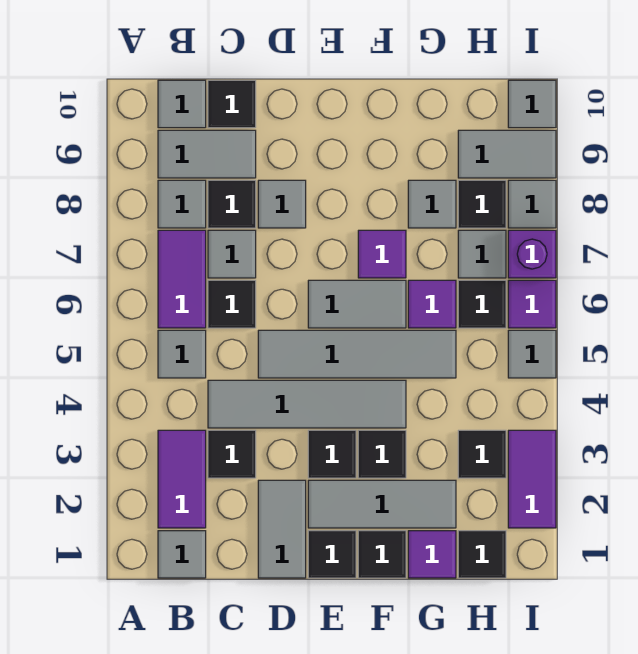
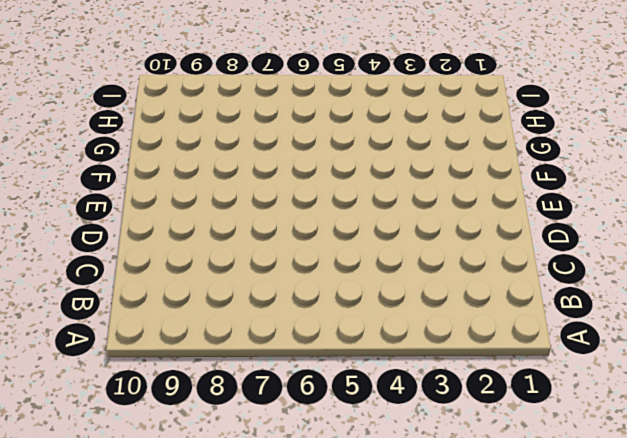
none -> grey tile B1 level 1
none -> purple tile B2:B3 level 1
none -> grey tile B5 level 1
none -> purple tile B6:B7 level 1

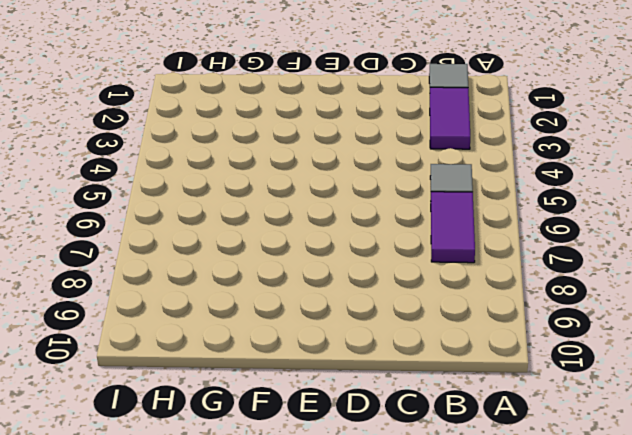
none -> grey tile B8 level 1
none -> grey tile B9:C9 level 1
none -> grey tile B10 level 1
none -> black tile C3 level 1

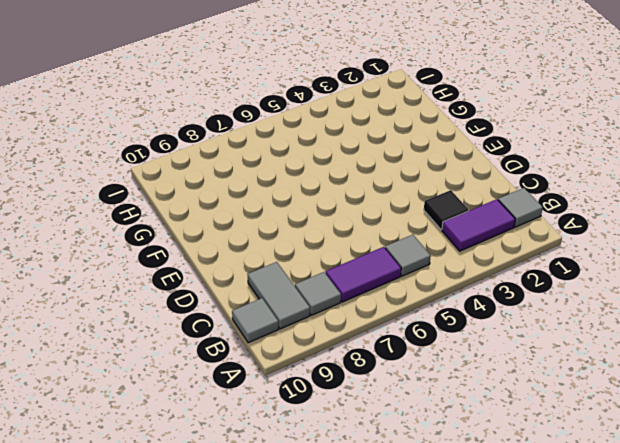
none -> grey tile C4:F4 level 1
none -> black tile C6 level 1
none -> grey tile C7 level 1
none -> black tile C8 level 1

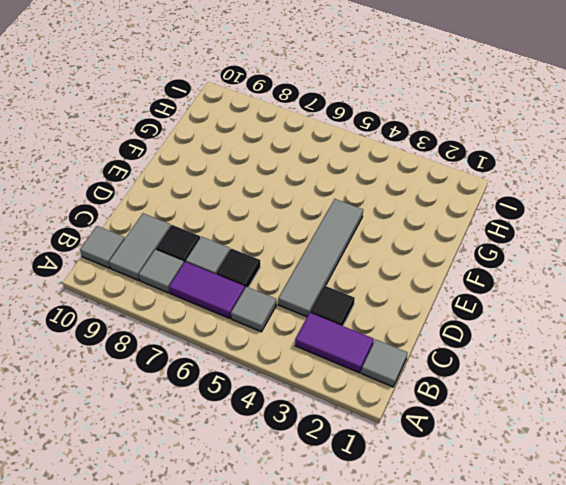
none -> black tile C10 level 1
none -> grey tile D1:D2 level 1
none -> grey tile D5:G5 level 1
none -> grey tile D8 level 1

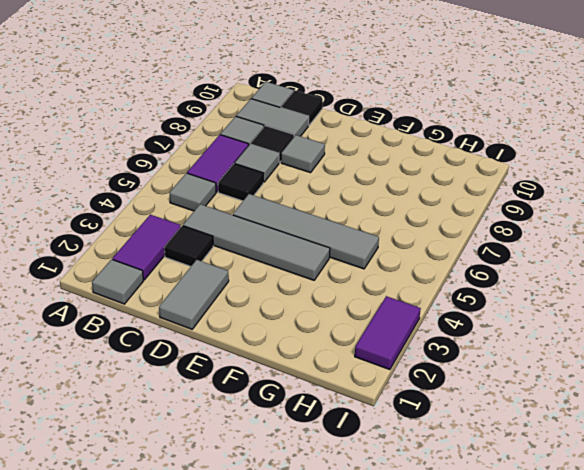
none -> black tile E1 level 1
none -> grey tile E2:G2 level 1
none -> black tile E3 level 1
none -> grey tile E6:F6 level 1

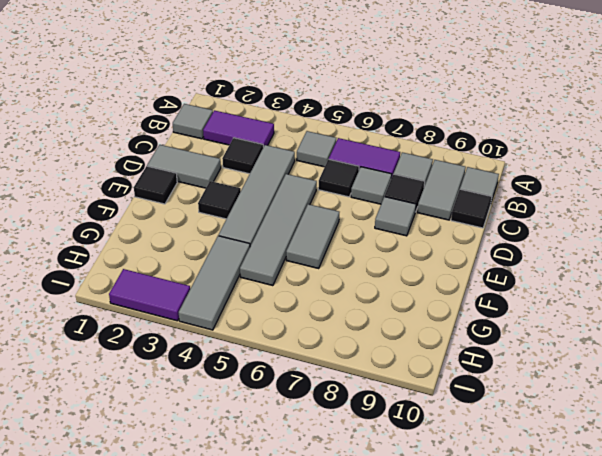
grey tile G4:I4 level 1 -> grey tile E2:G2 level 1
none -> black tile F1 level 1
none -> black tile F3 level 1
none -> purple tile F7 level 1
none -> purple tile G1 level 1

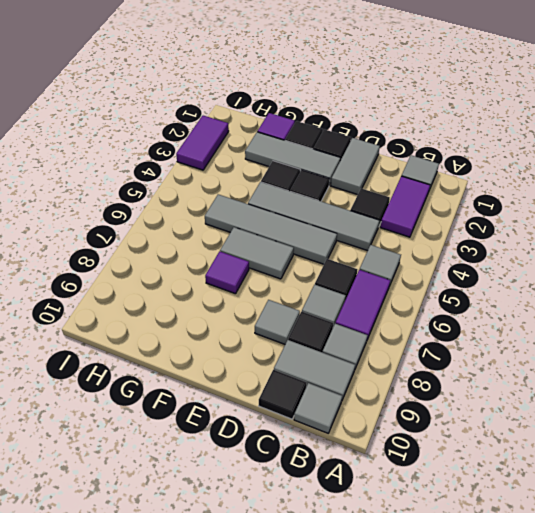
none -> purple tile G6 level 1
none -> grey tile G8 level 1
none -> black tile H1 level 1
none -> black tile H3 level 1

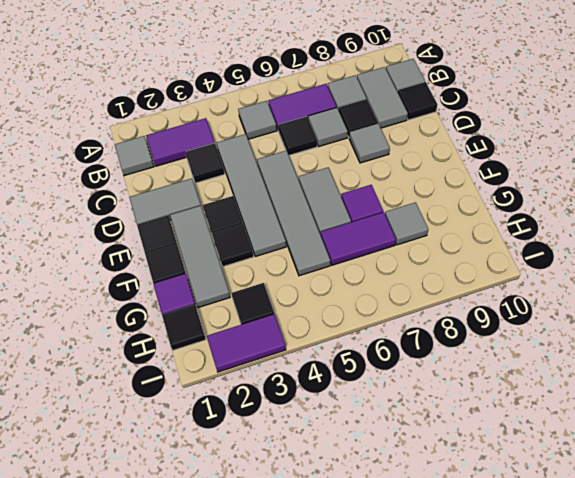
purple tile G6:G7 level 1 -> purple tile G6 level 1
none -> black tile H6 level 1
none -> grey tile H7 level 1
none -> black tile H8 level 1
none -> grey tile H9:I9 level 1

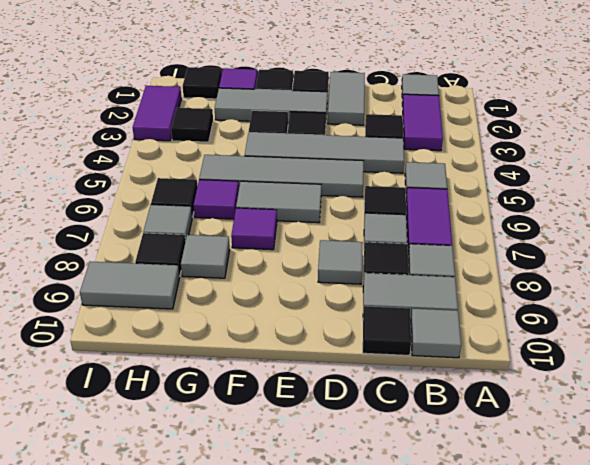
none -> grey tile I5 level 1
none -> purple tile I6 level 1
none -> purple brick I7 level 1
none -> grey tile I8 level 1

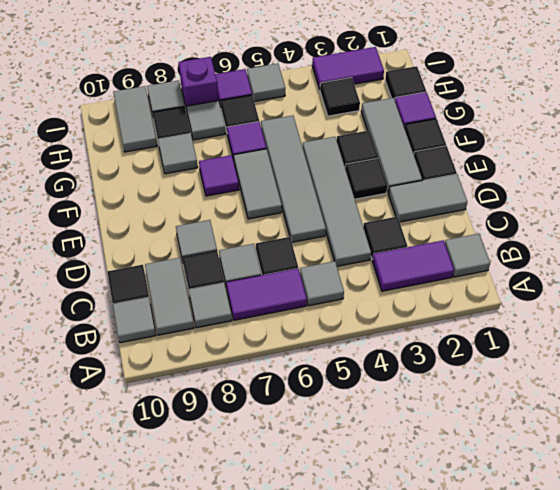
none -> grey tile I10 level 1

